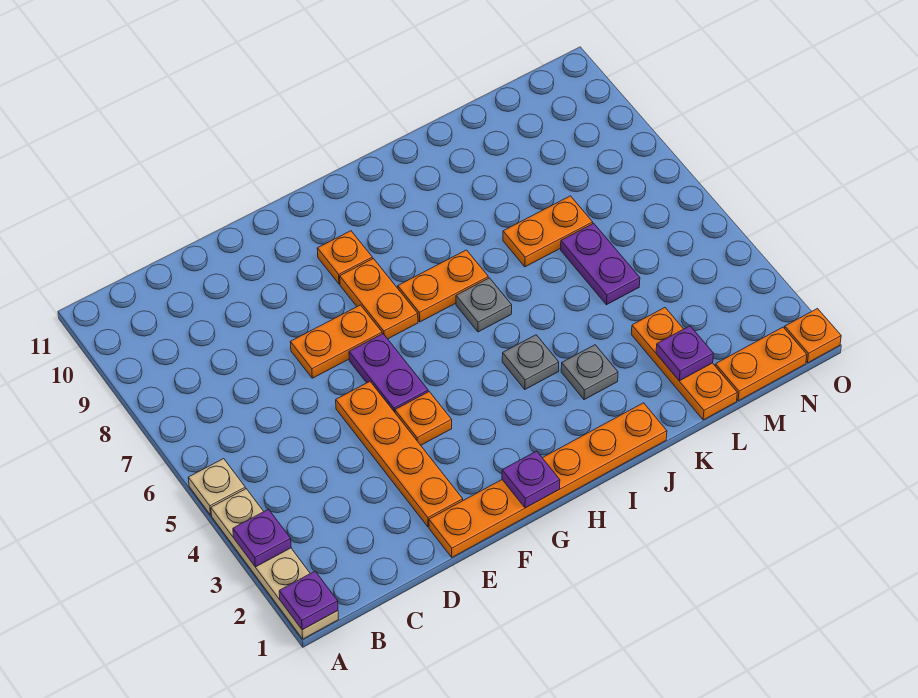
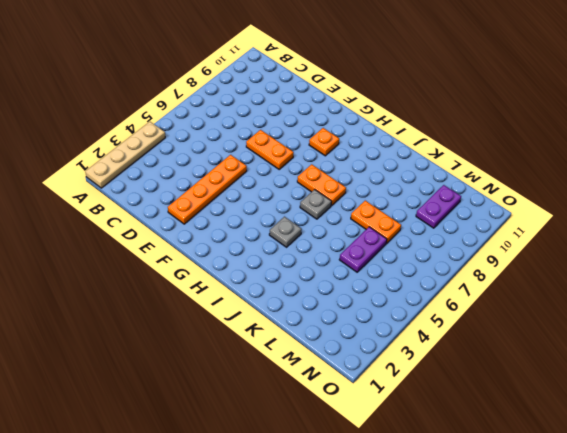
purple plate M9:M10 level 1 -> purple plate F5:F6 level 1
none -> tan plate A5 level 1
none -> orange plate E1:J1 level 1
none -> orange plate F4 level 1

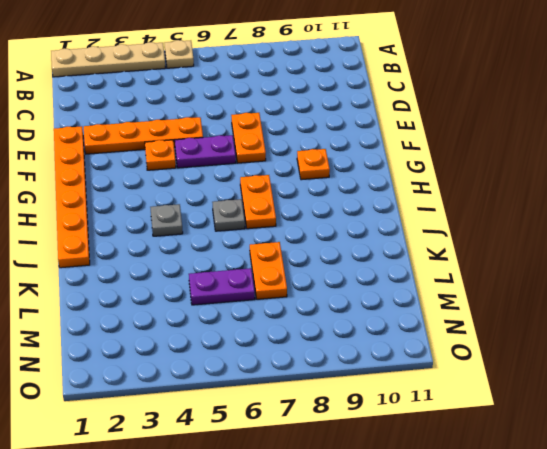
none -> orange plate G7:G8 level 1
none -> grey plate J3 level 1
none -> orange plate L1:L3 level 1

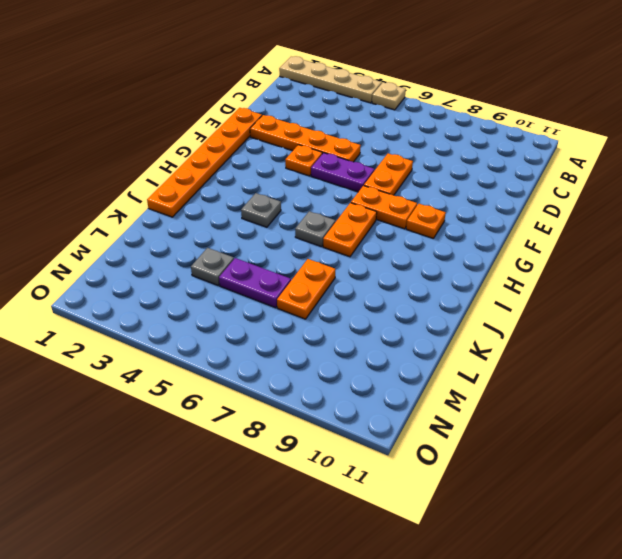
grey plate L4 level 1 -> grey plate J3 level 1
none -> orange plate L1:L3 level 1
none -> orange plate M1:N1 level 1
none -> orange plate O1 level 1

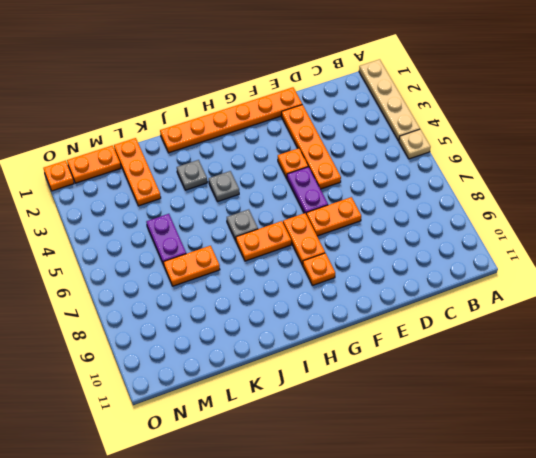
none -> purple plate A1 level 2
none -> purple plate A3 level 2
none -> purple plate G1 level 2

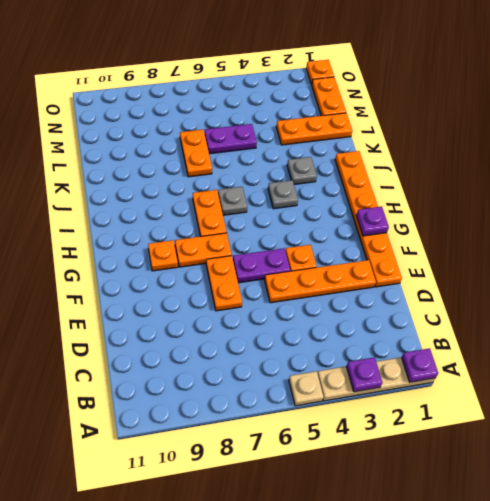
none -> purple plate L2 level 2

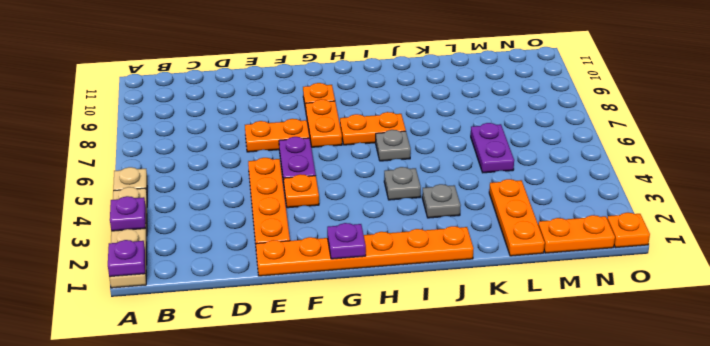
none -> orange plate K7:L7 level 1
none -> purple plate L2 level 2

